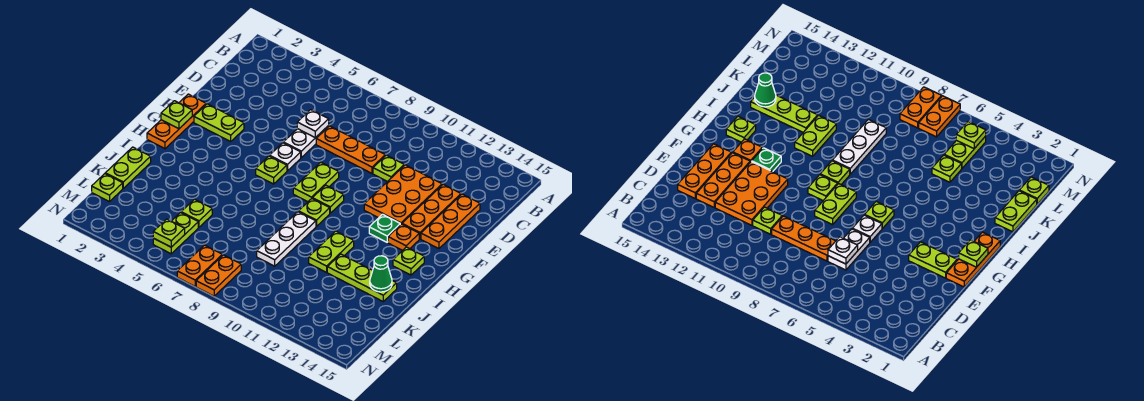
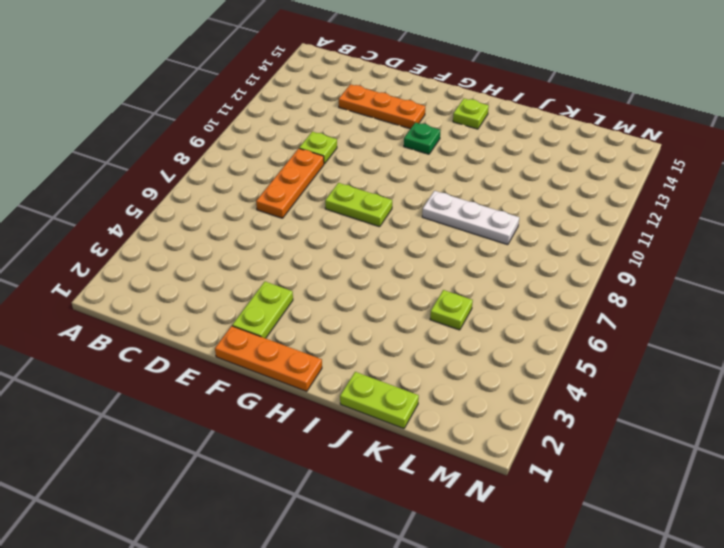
none -> white plate D6:E6 level 1
none -> orange plate D11:F12 level 1
none -> orange plate D14:F14 level 1

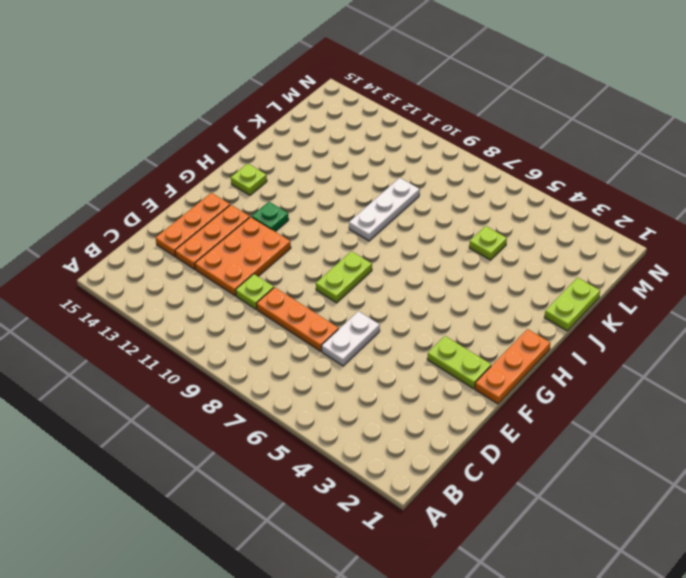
none -> white plate F6 level 1
none -> lime plate G6 level 1
none -> lime plate G9 level 1

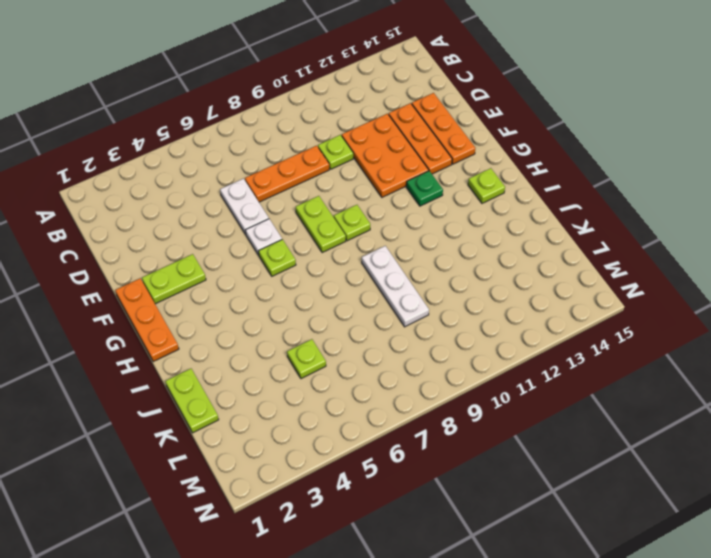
none -> orange plate G13 level 1
none -> lime plate H9 level 1
none -> lime plate I11:J11 level 1

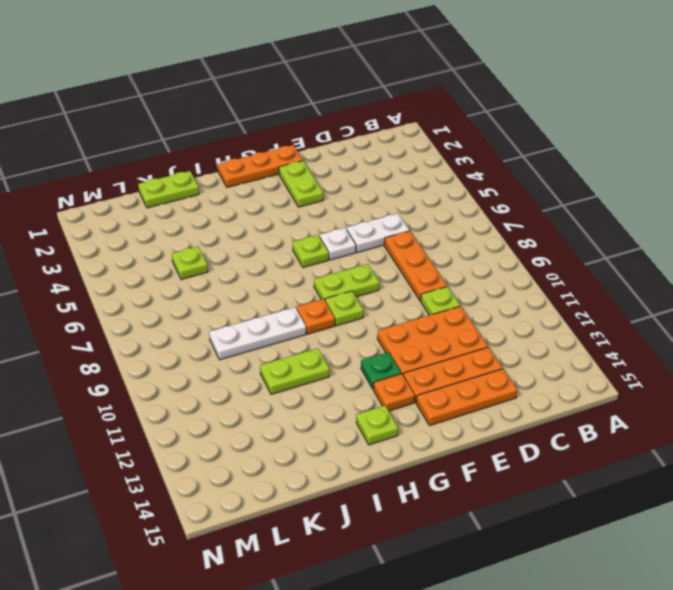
orange plate H9 level 1 -> lime plate H9 level 1
none -> lime plate J12:J14 level 1
none -> lime plate L1 level 1
none -> lime plate L5:M5 level 1

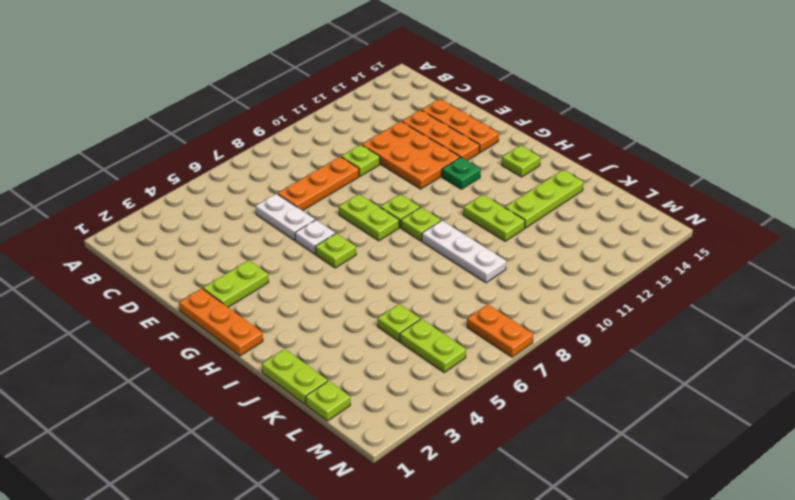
none -> orange plate G13 level 1
none -> orange plate M8:N8 level 1
none -> white plate D6 level 2

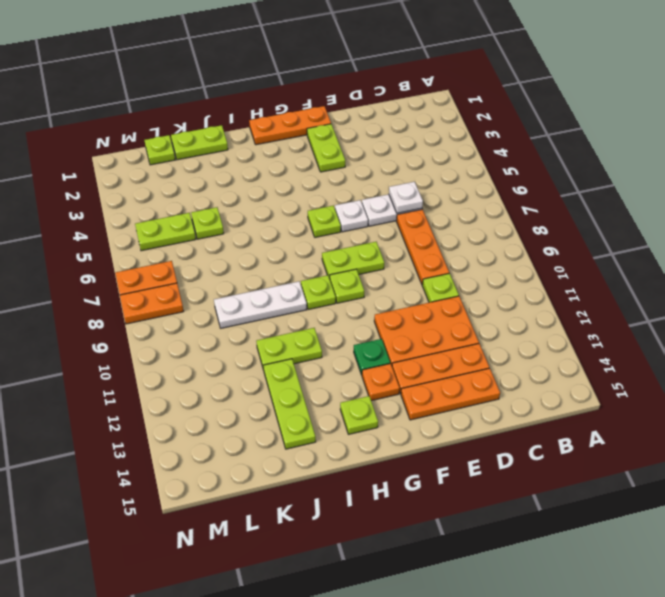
none -> lime plate G1 level 2
none -> green cone J14 level 2
none -> lime plate M5 level 2

